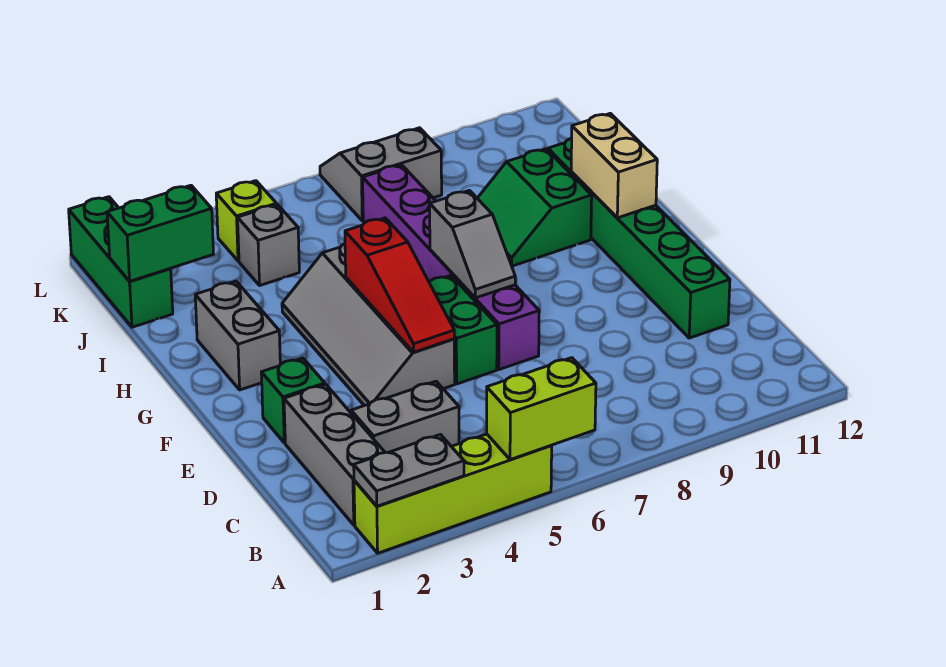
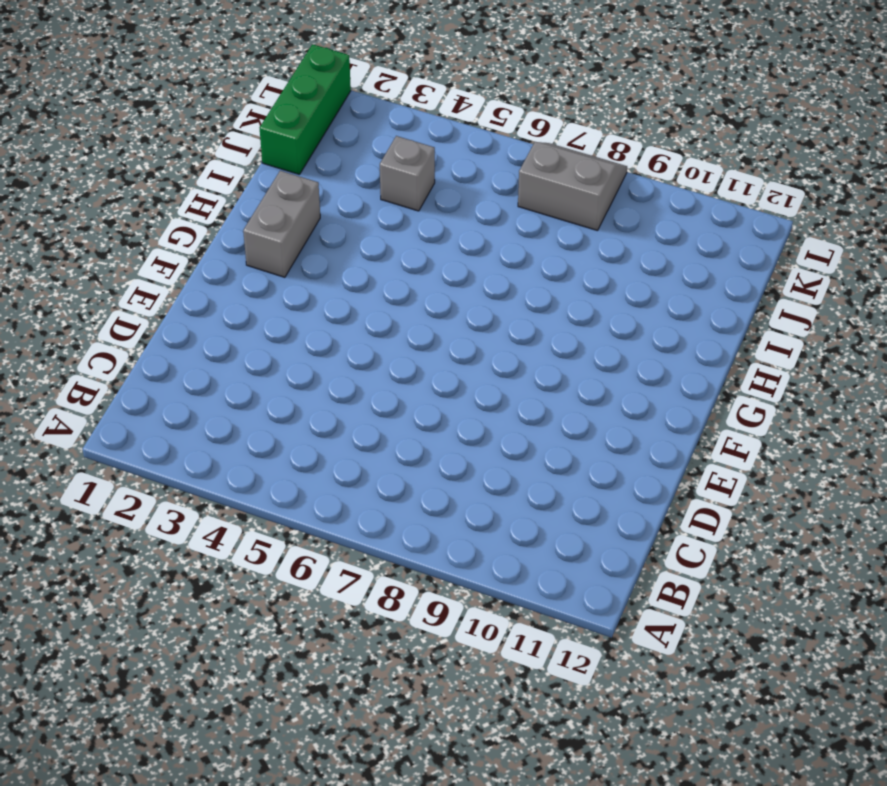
none -> lime brick A2:A5 level 1
none -> grey brick B2:D2 level 1
none -> grey brick C3:C4 level 1

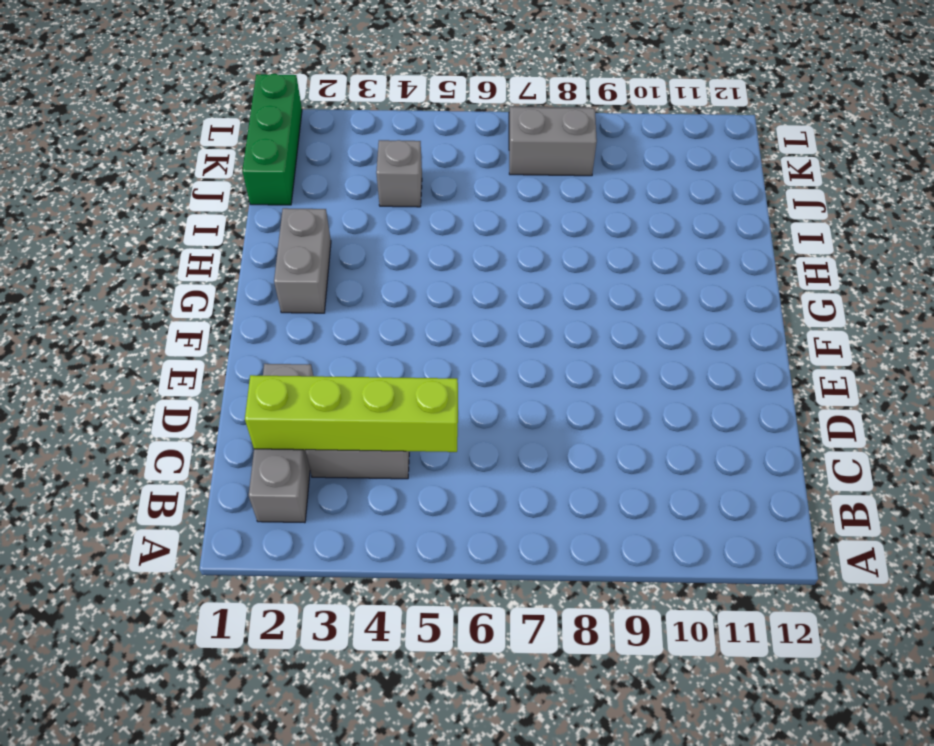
lime brick C2:C5 level 2 -> lime brick A2:A5 level 1
none -> green brick D11:I11 level 1
none -> green brick E2 level 1
none -> grey slope E4:H5 level 1 top 5

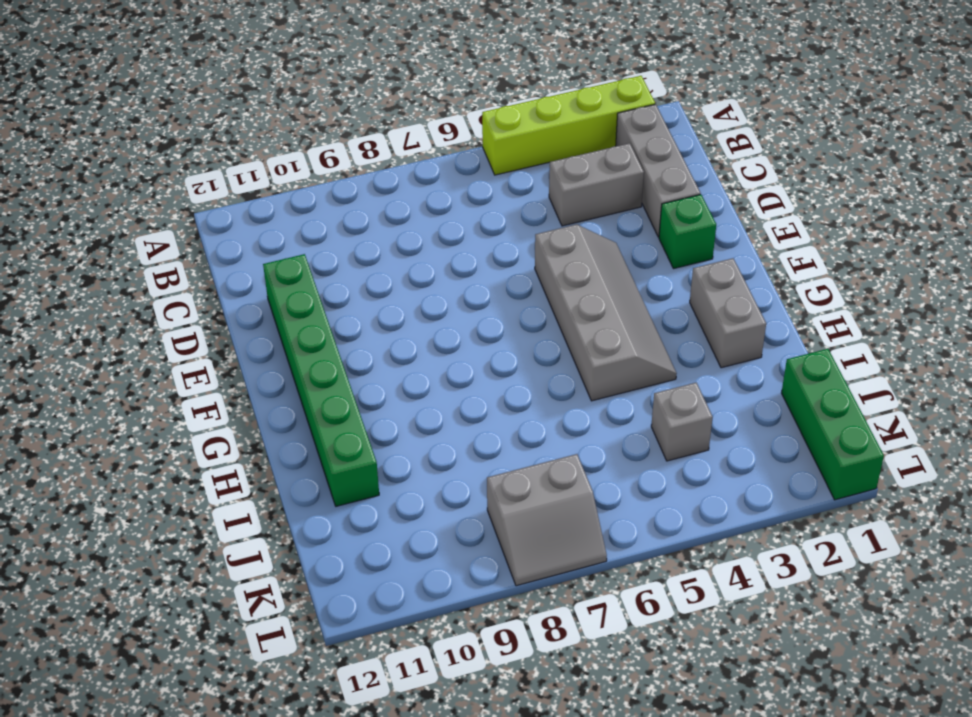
none -> green brick E6:F6 level 1
none -> purple brick E7:J7 level 1
none -> green slope H9:I10 level 1 top 10

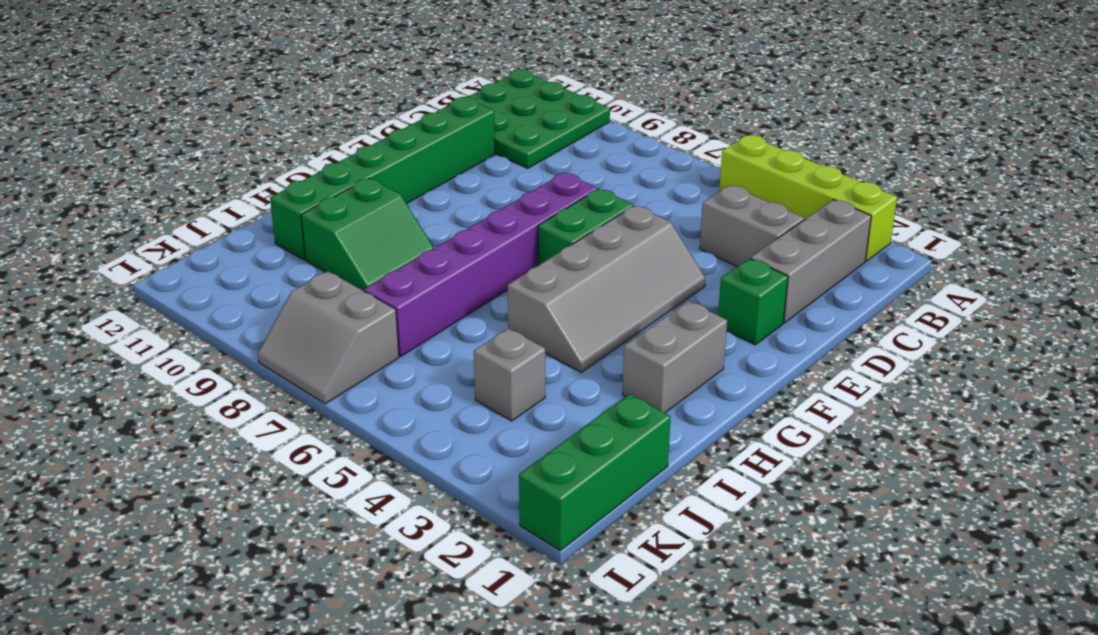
green plate A10:C12 level 1 -> none
none -> lime brick K4 level 1
none -> grey plate A2:A3 level 2
none -> lime brick A5:A6 level 2

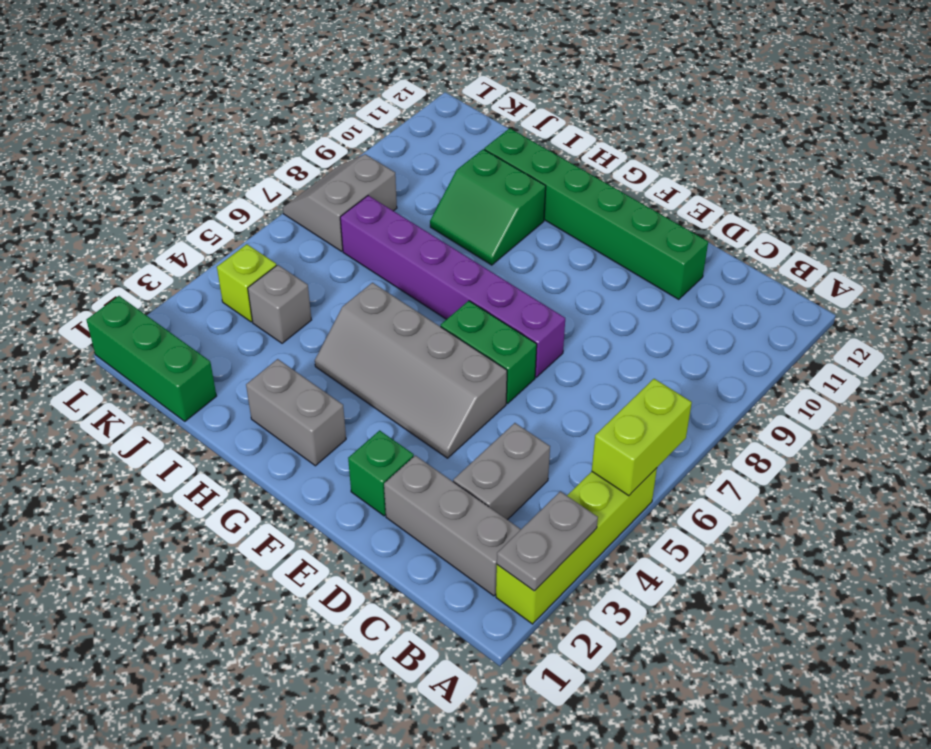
none -> red slope E5:G5 level 2 top G
none -> grey slope F7:G7 level 2 top G
none -> tan brick G11:H11 level 2

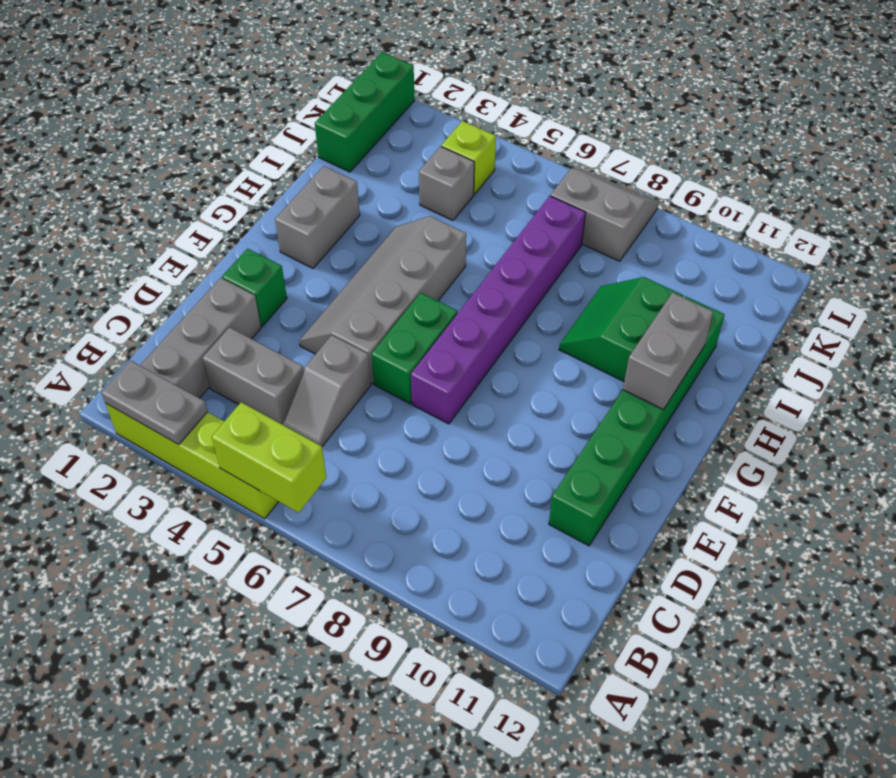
grey slope C5:D5 level 1 top D -> grey slope F7:G7 level 2 top G
grey brick G11:H11 level 2 -> tan brick G11:H11 level 2
none -> red slope E5:G5 level 2 top G
none -> green brick J1:J2 level 2

